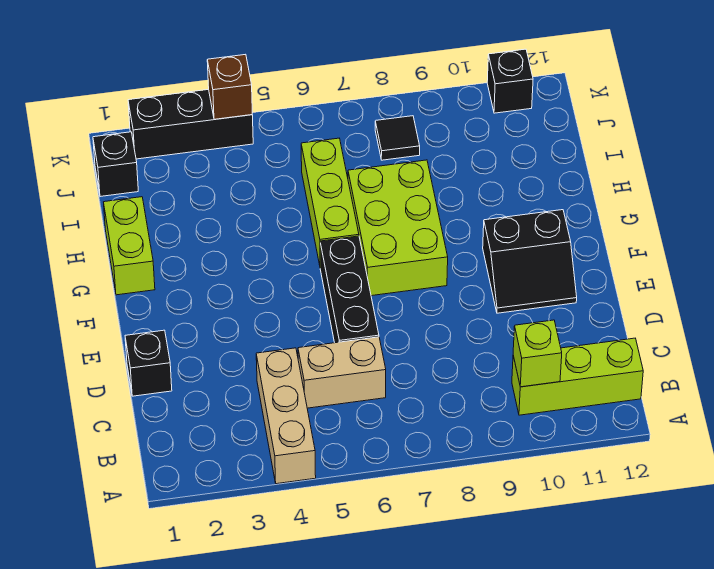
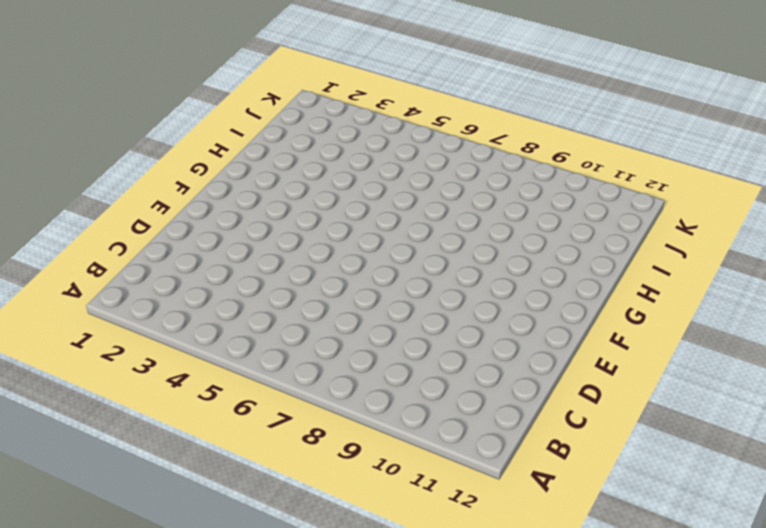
none -> tan brick A4:C4 level 1
none -> lime brick B10:B12 level 1
none -> tan brick C5:C6 level 1

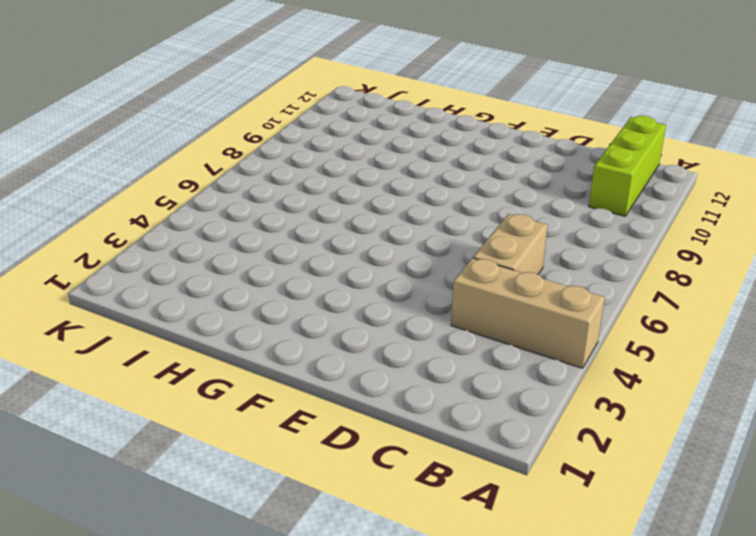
none -> black brick D1 level 1
none -> black brick D6:F6 level 1
none -> black slope E10:F11 level 1 top F

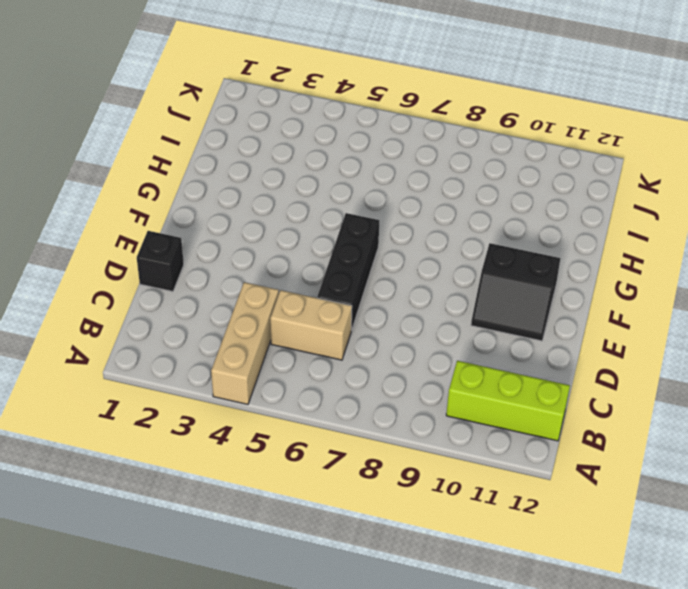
none -> lime brick F7:H8 level 1
none -> lime brick G1:H1 level 1
none -> lime brick G6:I6 level 1

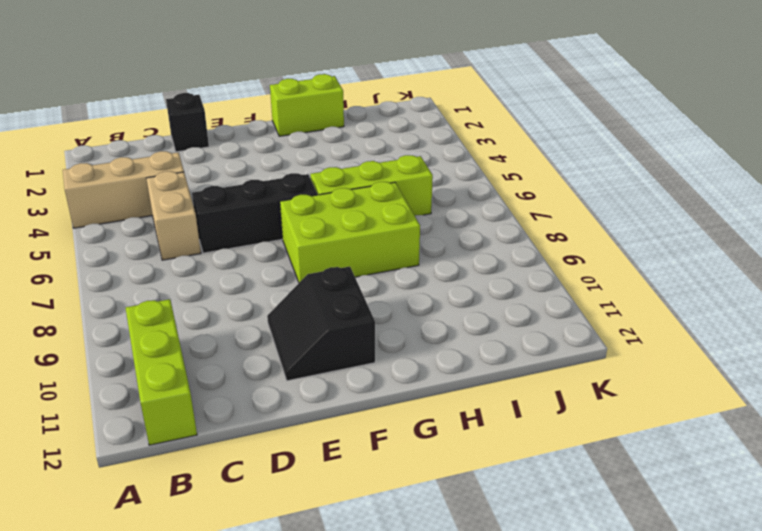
none -> black brick J1 level 1
none -> black tile J8 level 1
none -> black brick K2:K4 level 1

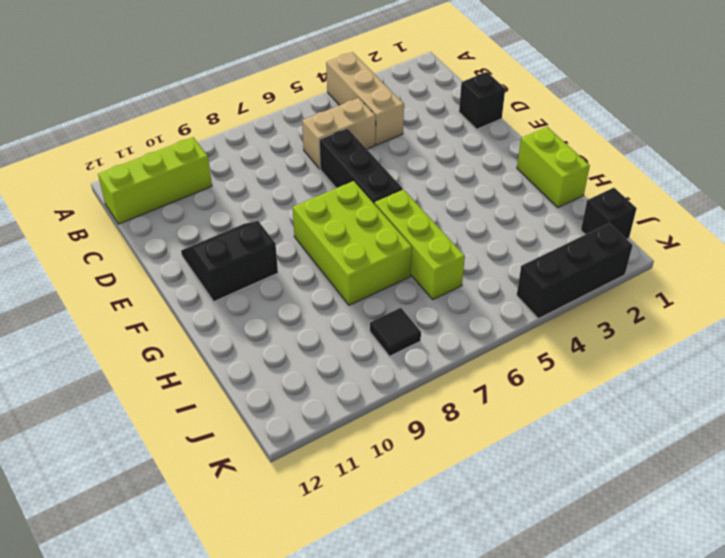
none -> black brick K11 level 1
none -> lime brick B10 level 2
none -> brown brick K4 level 2

